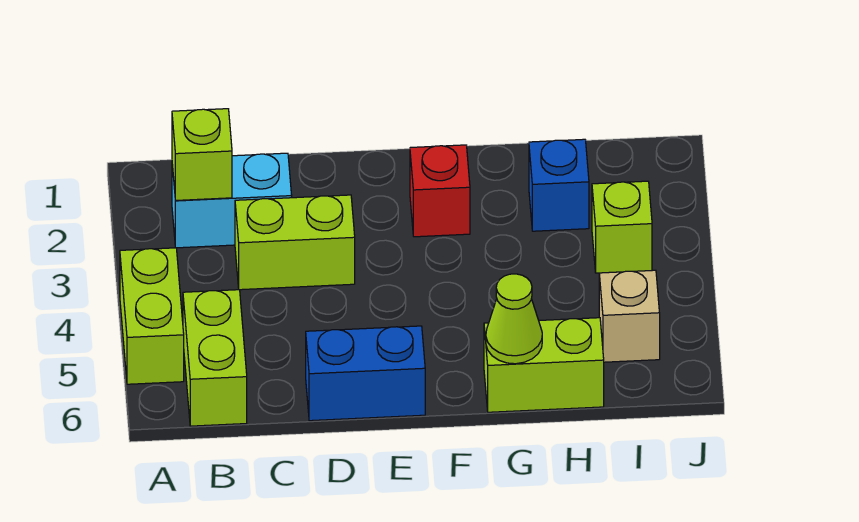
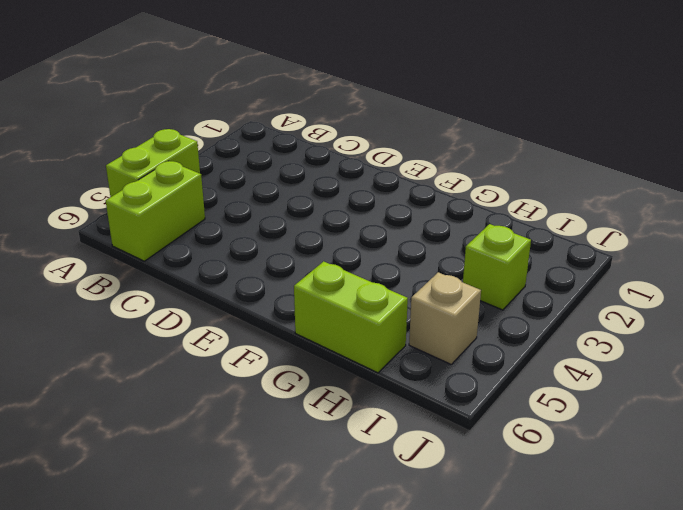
none -> cyan brick B2:C2 level 1
none -> lime brick C3:D3 level 1
none -> blue brick D6:E6 level 1

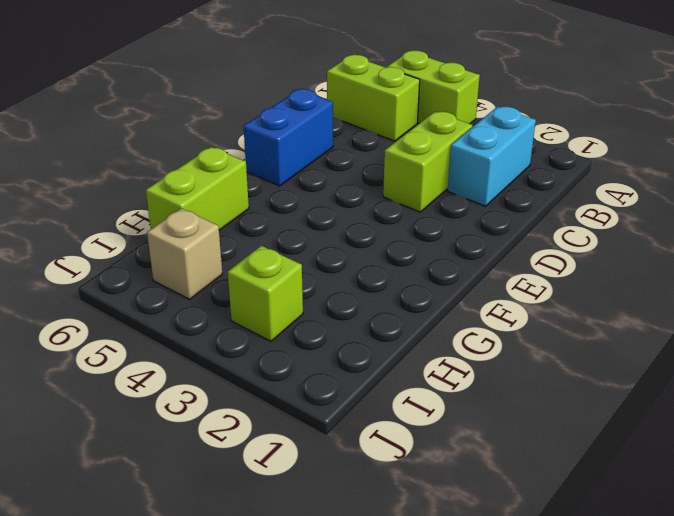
none -> red brick F2 level 1
none -> blue brick H2 level 1
none -> lime brick B2 level 2

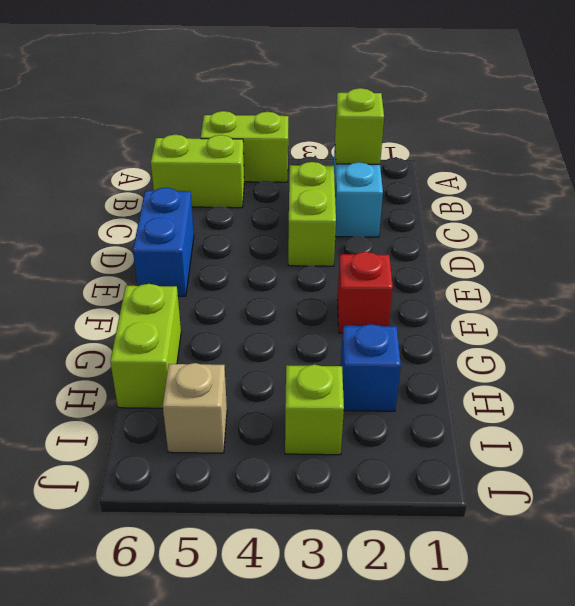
none -> lime cone G6 level 2

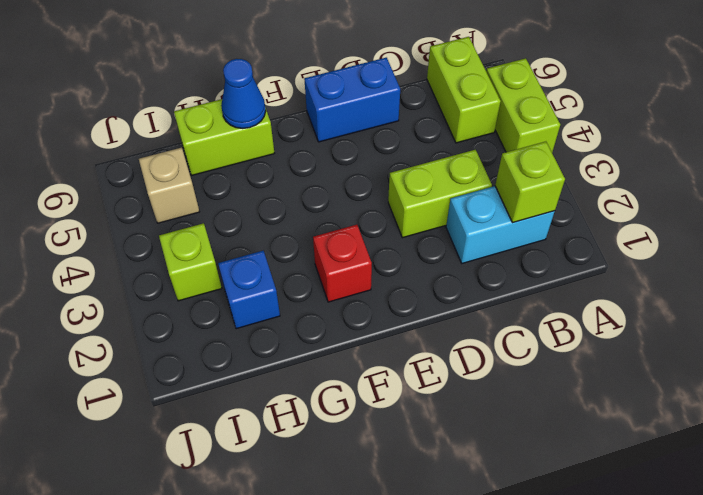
blue cone G6 level 2 -> lime cone G6 level 2

